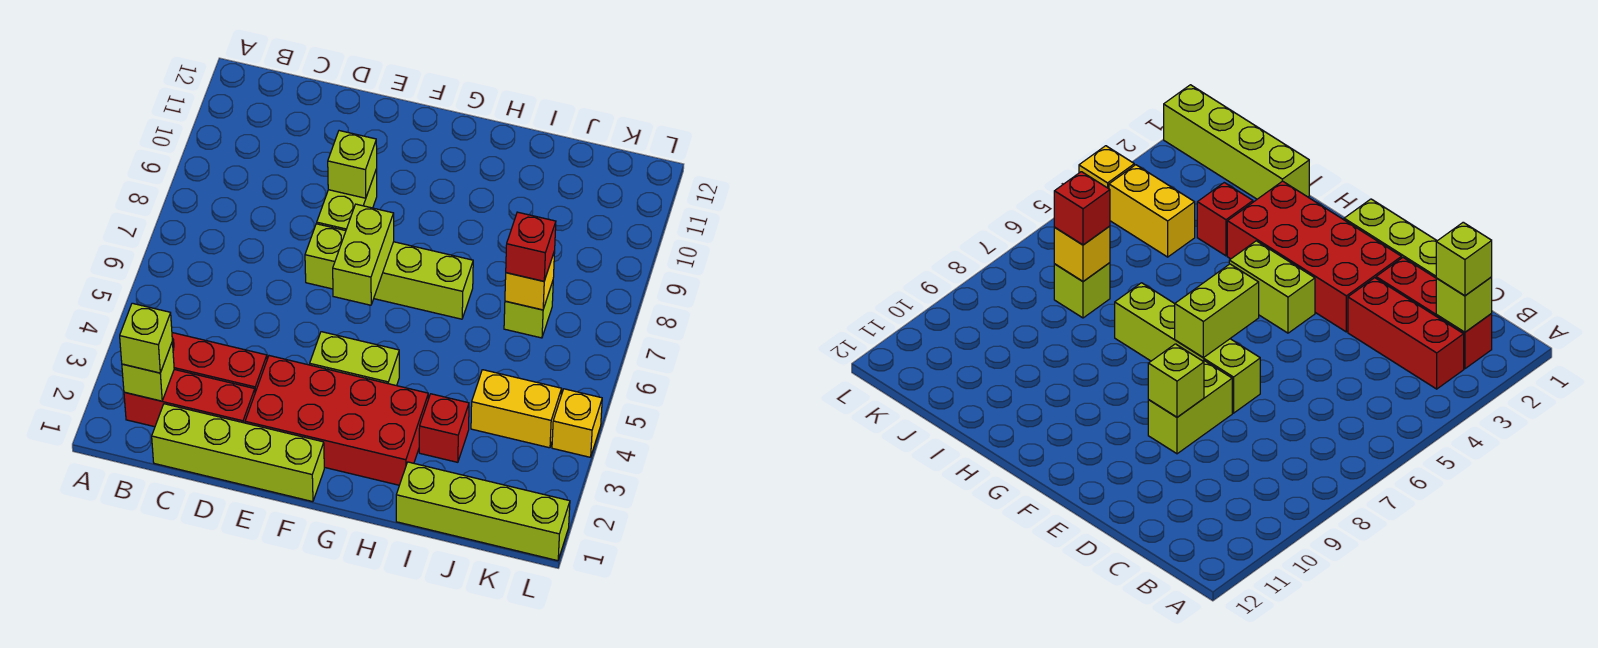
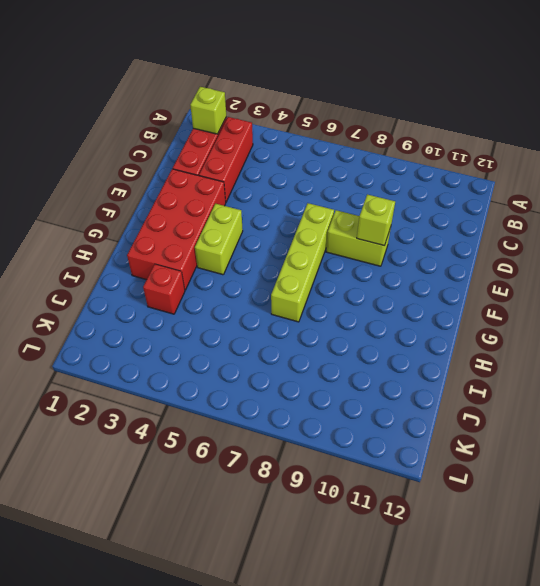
none -> lime brick C1:F1 level 1
none -> lime brick I1:L1 level 1
none -> yellow brick J4:K4 level 1

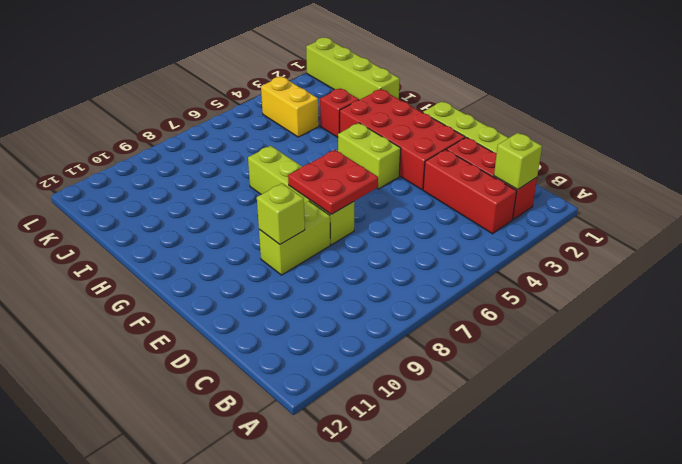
red plate E6:F7 level 2 -> lime brick F6:F7 level 2
none -> lime brick J7 level 1
none -> yellow brick L4 level 1
none -> yellow brick J7 level 2

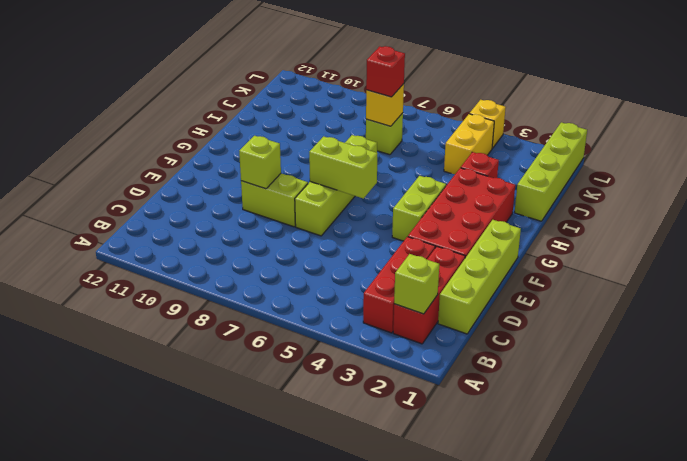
none -> lime brick B2 level 3

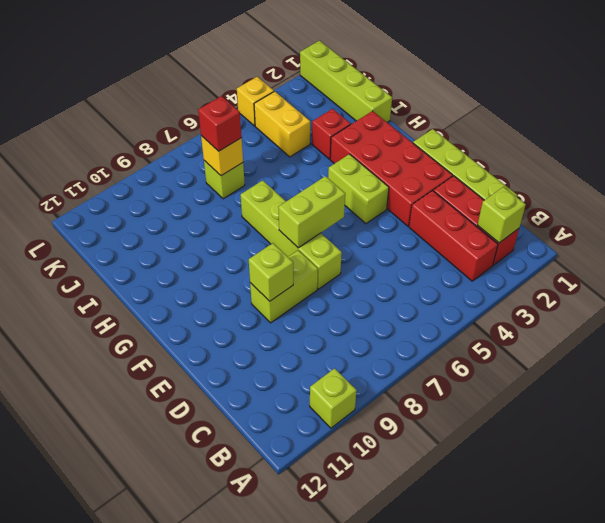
lime brick A10 level 1 -> lime brick B2 level 3

